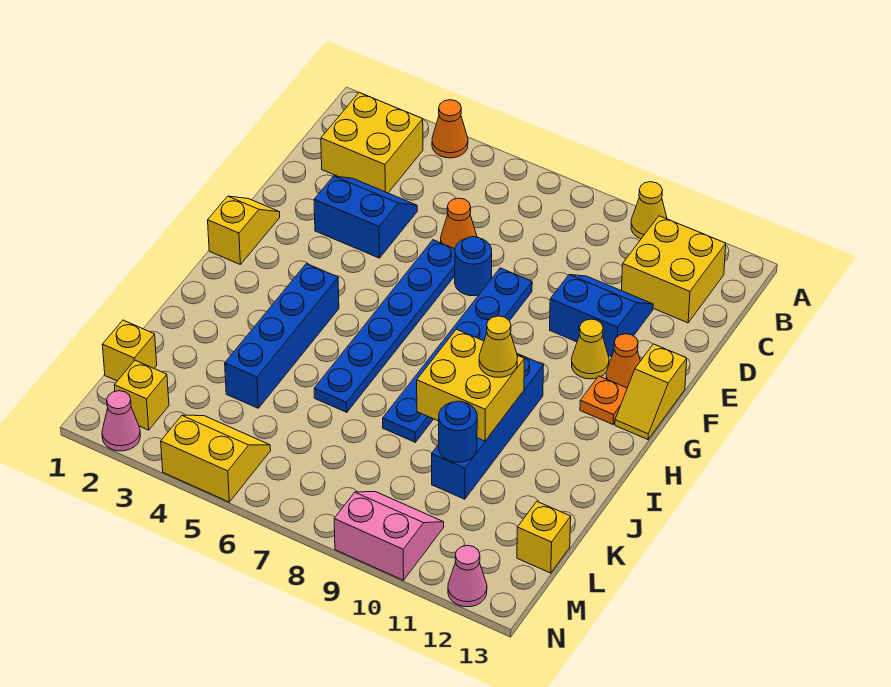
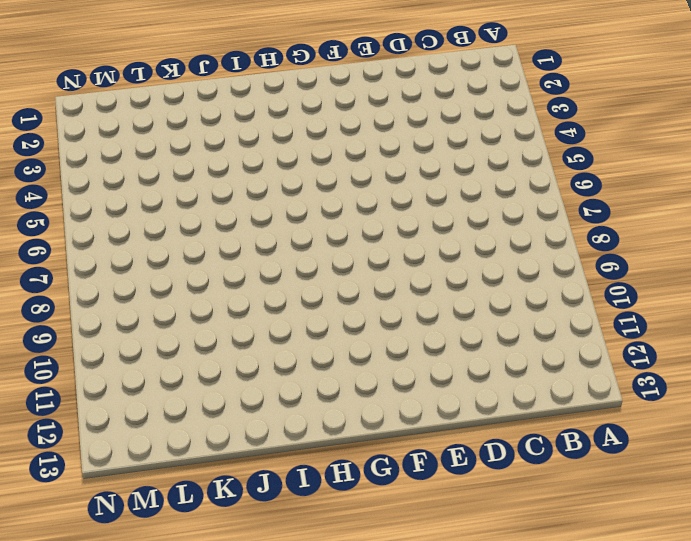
none -> orange cone A4 level 1
none -> yellow cone A10 level 1
none -> yellow brick B2:C3 level 1

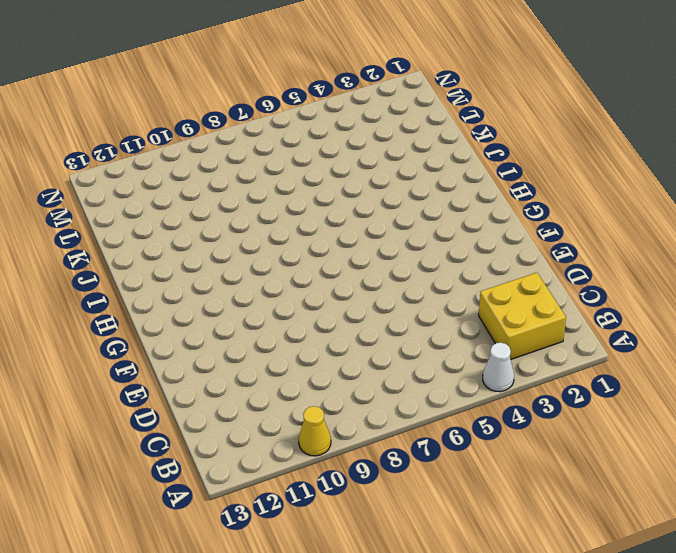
white cone A4 level 1 -> orange cone A4 level 1
none -> yellow brick B11:C12 level 1
none -> blue slope D3:E4 level 1 top E
none -> orange cone D6 level 1

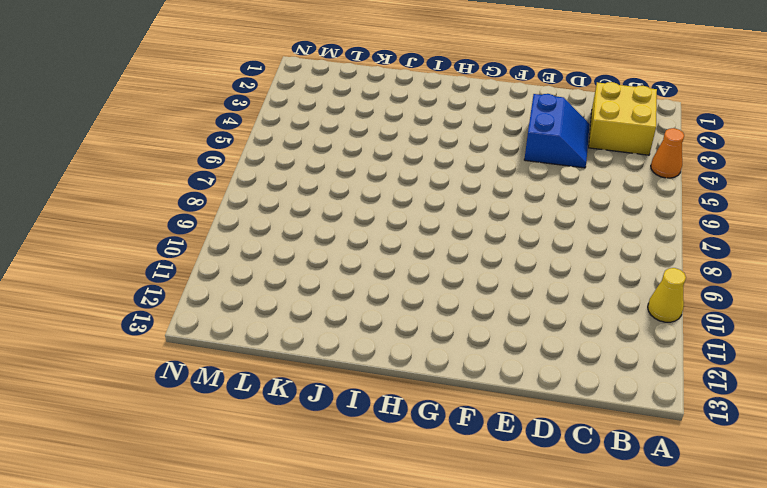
none -> yellow brick B11:C12 level 1
none -> orange cone D6 level 1
none -> blue slope D10:E11 level 1 top E

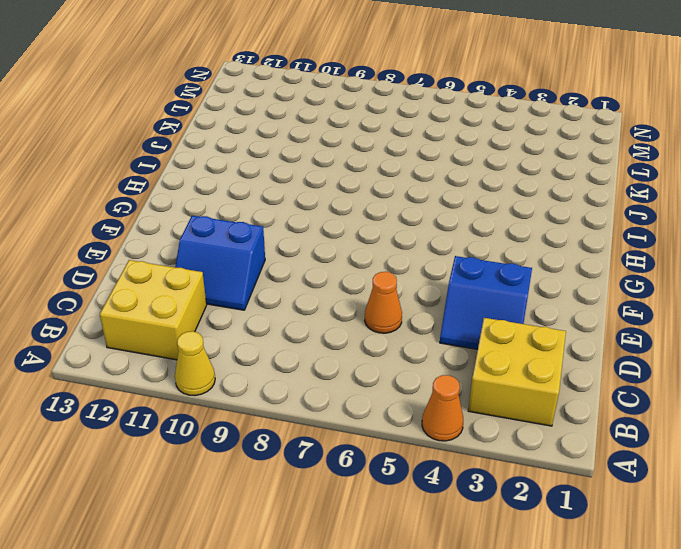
none -> blue plate E6:J6 level 1
none -> blue round brick E7 level 1
none -> blue plate E8:J8 level 1

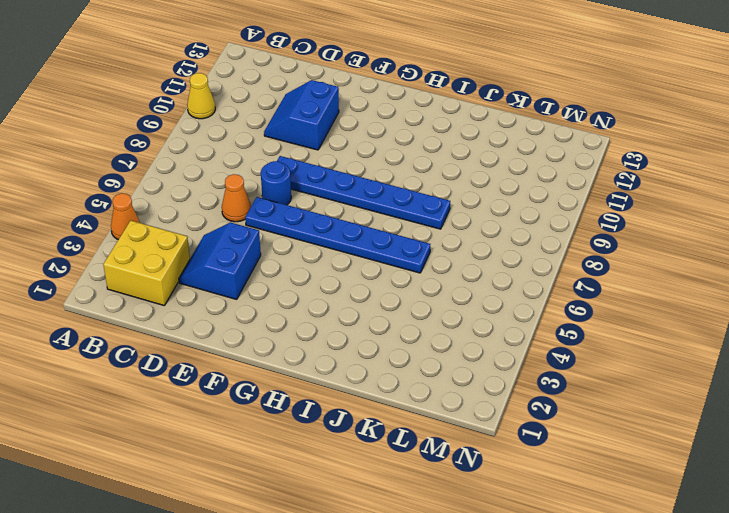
none -> yellow brick B11:C12 level 1
none -> yellow slope F1:G1 level 1 top G
none -> yellow cone F11 level 1

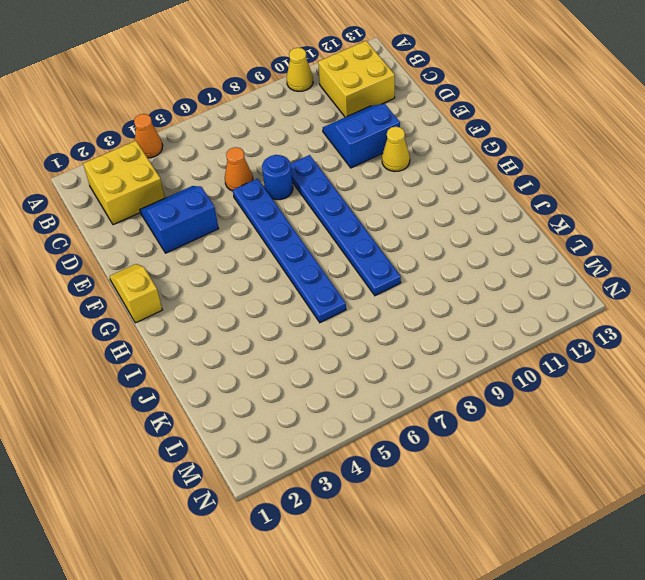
none -> orange cone F12 level 1
none -> yellow slope F13:G13 level 1 top F
none -> orange plate G12 level 1

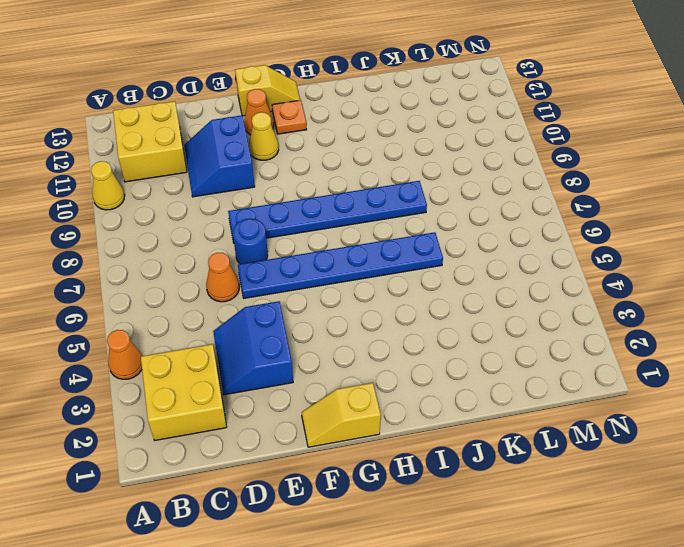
none -> blue brick H4:K4 level 1
none -> blue brick H10:K10 level 1
none -> yellow brick L1 level 1

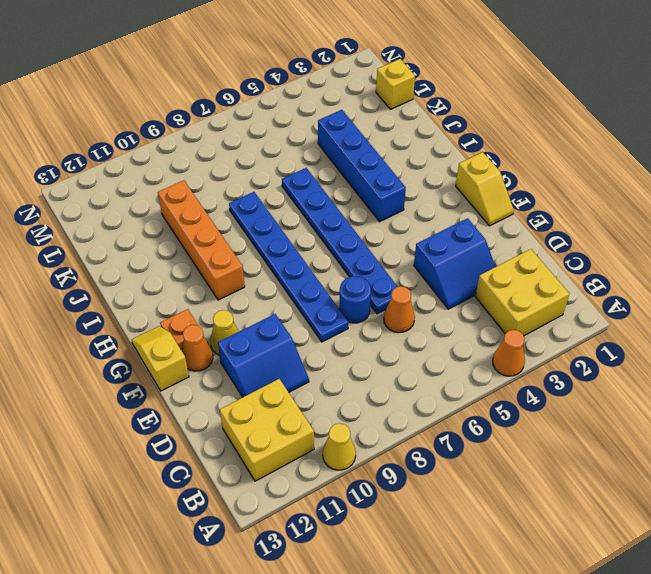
orange brick H10:K10 level 1 -> blue brick H10:K10 level 1
none -> yellow brick L13 level 1
none -> yellow brick M2 level 1
none -> yellow slope M4:N5 level 1 top N

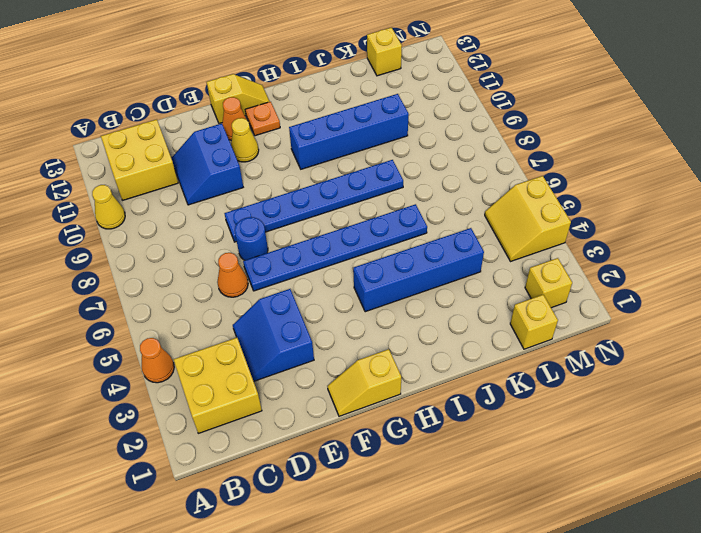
none -> pink slope M9:N10 level 1 top N
none -> pink cone N2 level 1
none -> pink cone N12 level 1

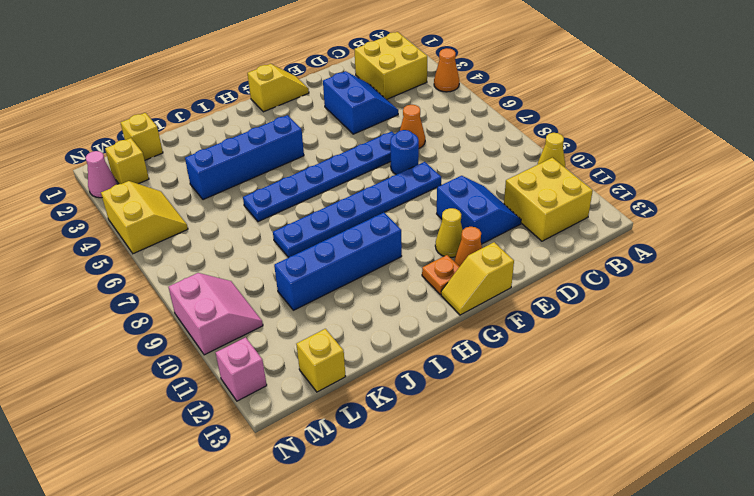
pink brick N12 level 1 -> pink cone N12 level 1
none -> yellow brick I9:J10 level 2
none -> blue round brick K10 level 2
none -> yellow cone I10 level 3

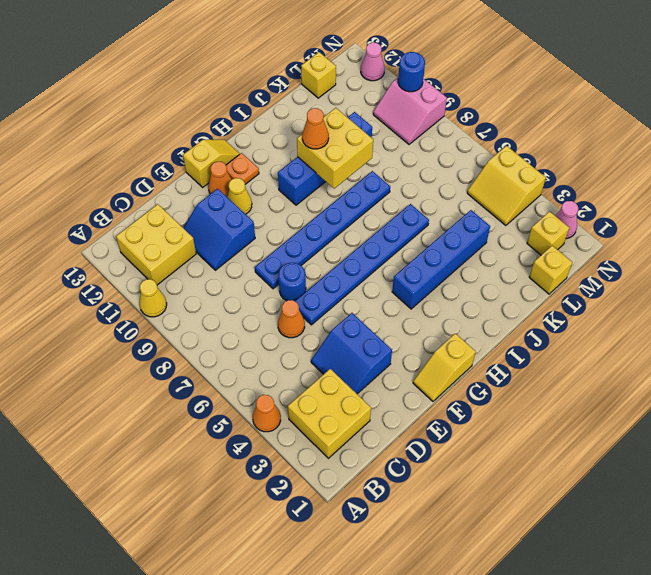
orange cone I10 level 3 -> yellow cone I10 level 3
blue round brick N10 level 2 -> blue round brick K10 level 2

